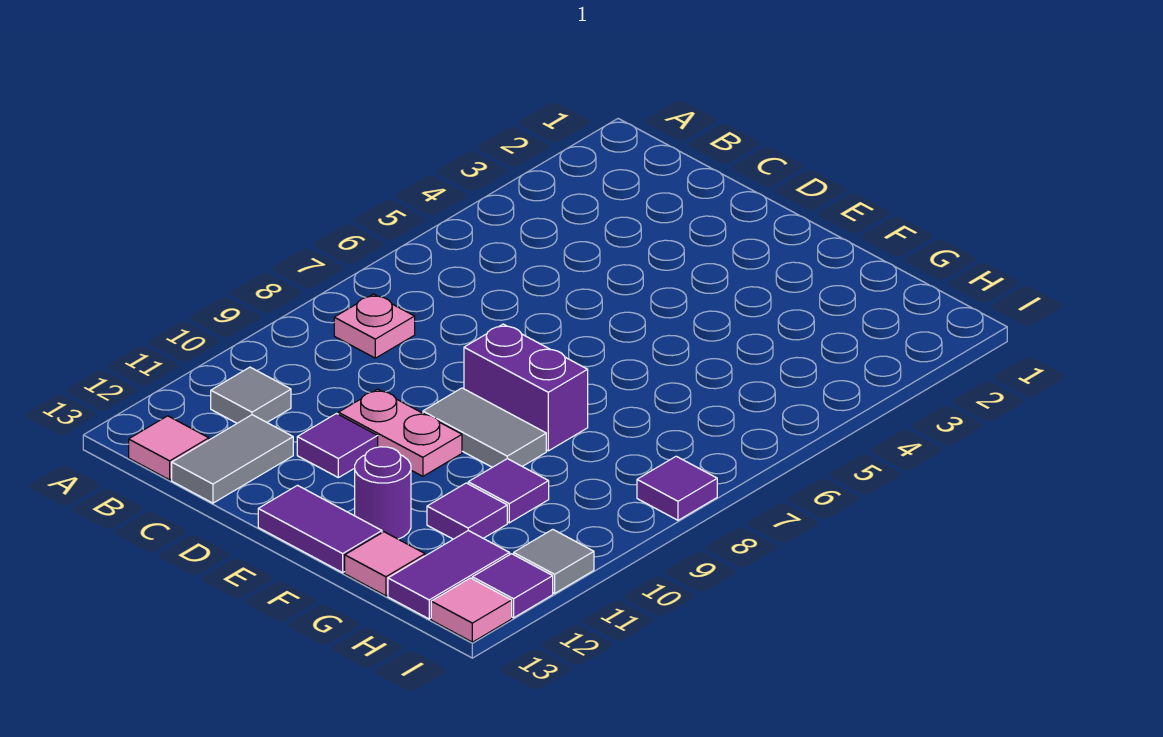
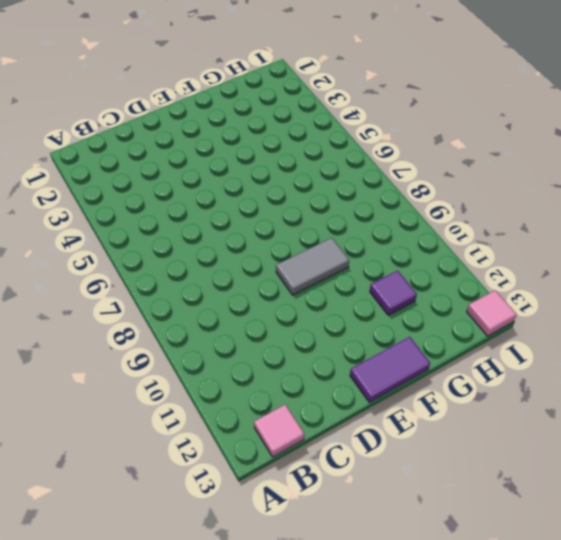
none -> pink plate B8 level 1
none -> grey tile B11 level 1
none -> grey tile C12:C13 level 1

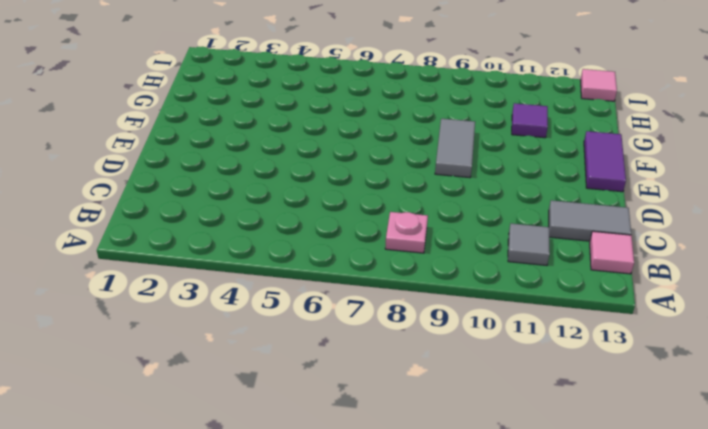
none -> pink plate D10:E10 level 1
none -> purple tile D11 level 1
none -> purple brick E8:F8 level 1

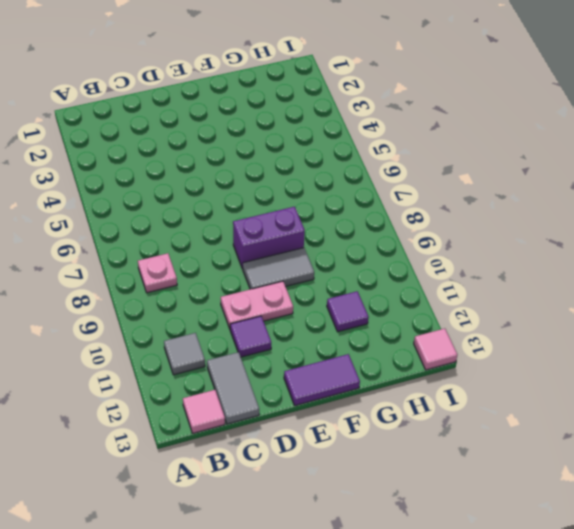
none -> purple round brick F12 level 1
none -> purple tile G10 level 1
none -> pink tile G13 level 1

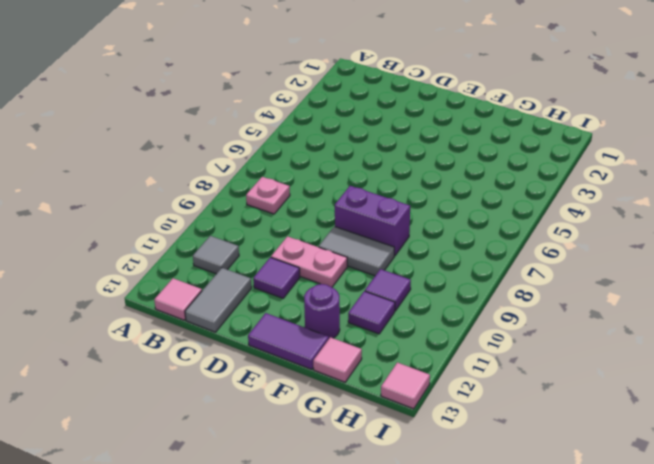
none -> purple tile H12:H13 level 1
none -> purple tile I8 level 1
none -> grey tile I11 level 1

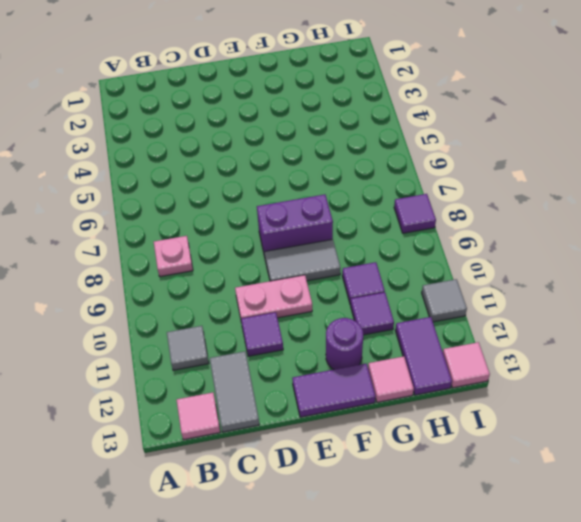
none -> purple tile I12 level 1

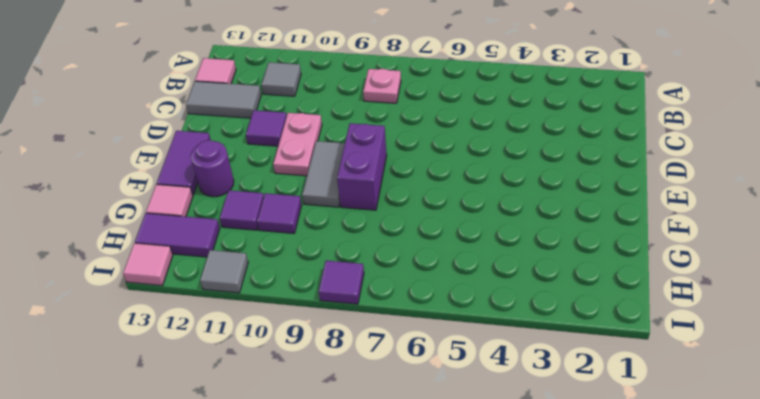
none -> purple tile I12 level 1

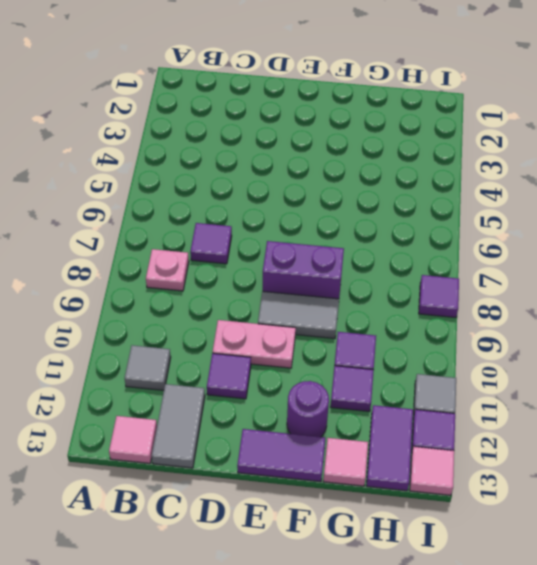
purple tile C7 level 1 -> none

